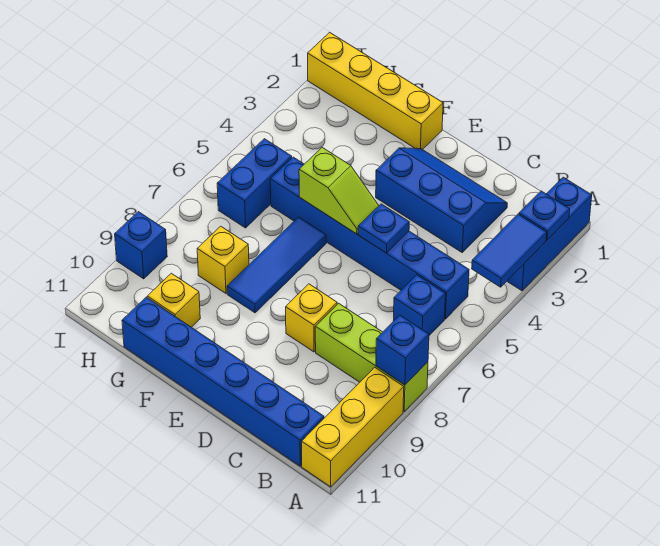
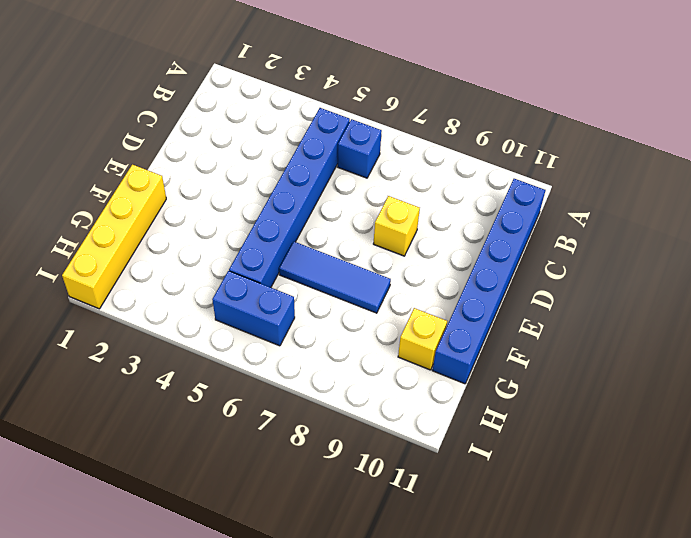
none -> blue brick A1:A3 level 1
none -> lime brick A8:C8 level 1
none -> yellow brick A9:A11 level 1

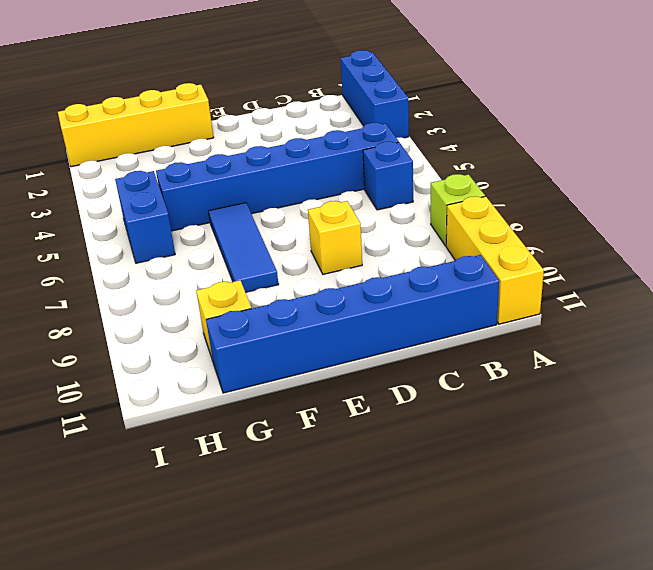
lime brick A8 level 1 -> lime brick A8:C8 level 1
none -> blue slope C2:E3 level 1 top 3
none -> yellow brick G8 level 1
none -> blue brick I9 level 1

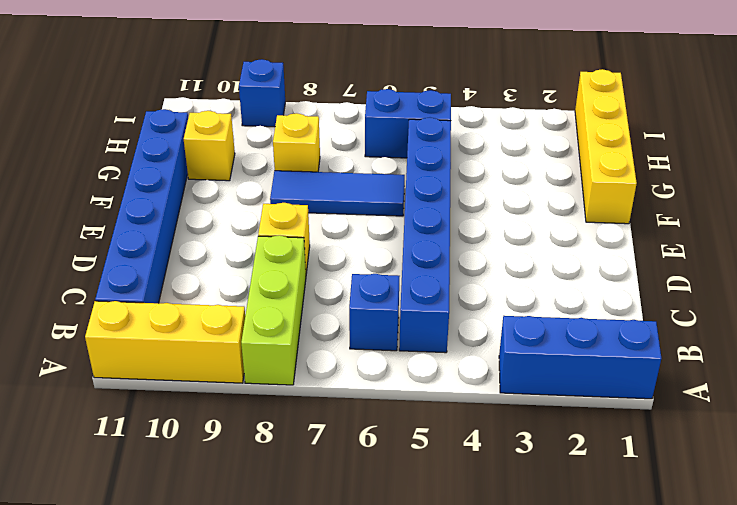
none -> blue slope C2:E3 level 1 top 3
none -> blue plate A2 level 2
none -> blue tile A3:A4 level 2

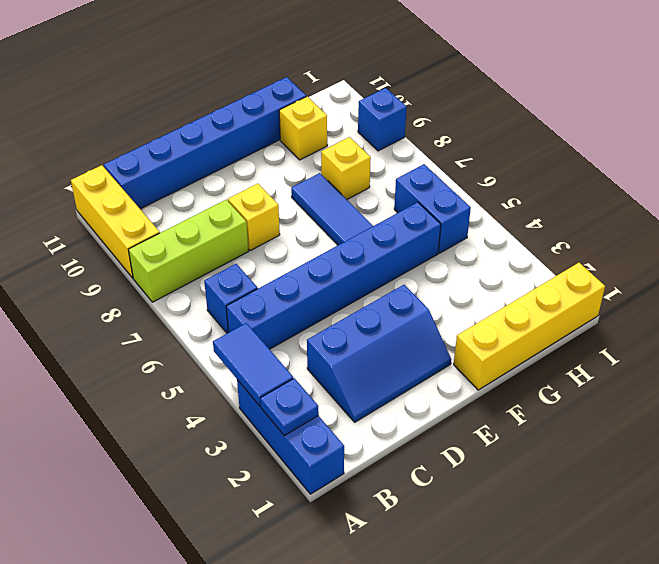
none -> blue brick A8 level 2
none -> blue plate D5 level 2
none -> lime slope E5:F5 level 2 top F

